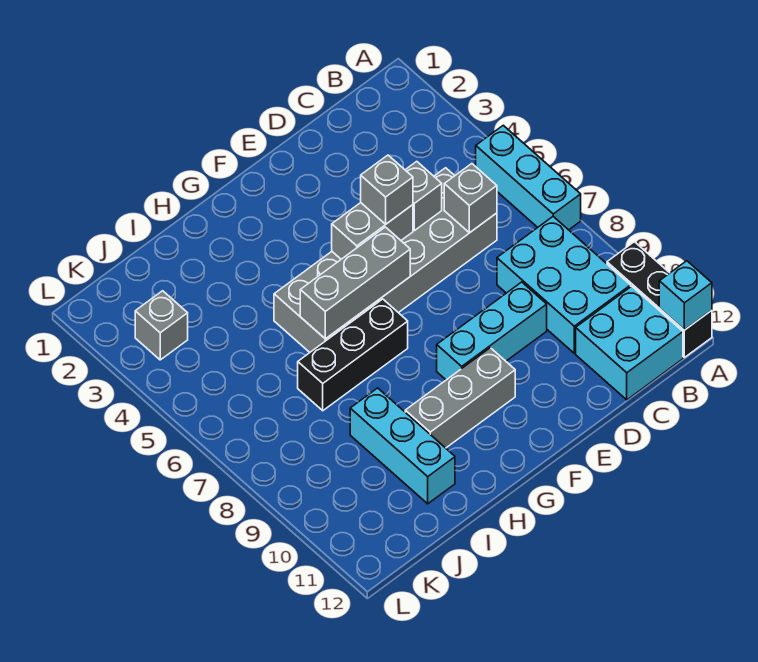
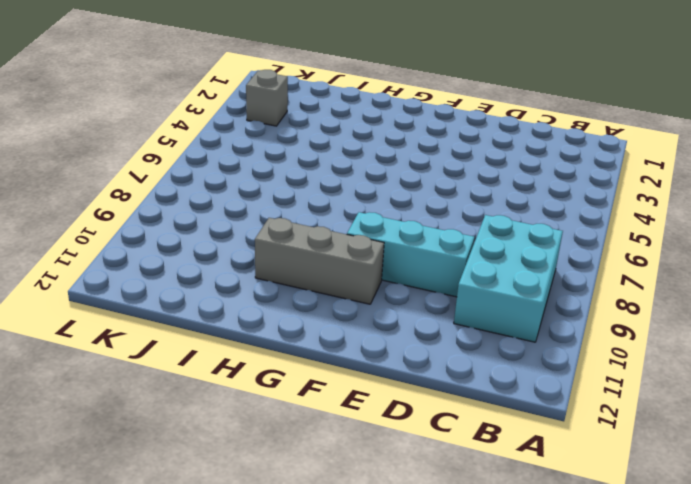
none -> cyan brick A5:A7 level 1
none -> black brick A10:A12 level 1
none -> cyan brick B11:C12 level 1

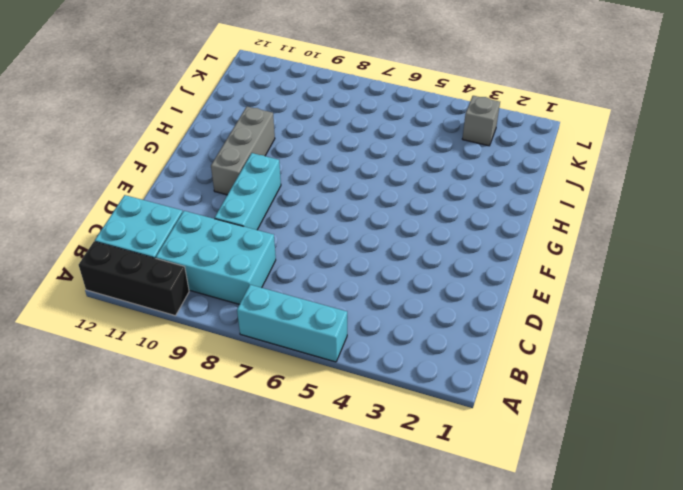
none -> grey brick C5:H6 level 1
none -> black brick G7:I7 level 1
none -> cyan brick I9:I11 level 1

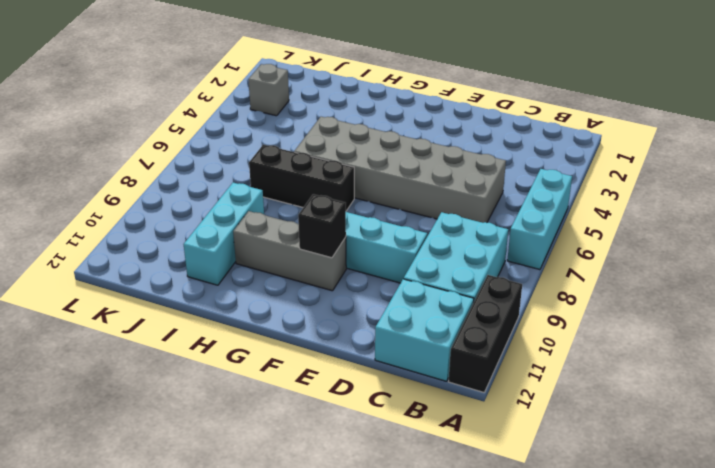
black brick F10 level 2 -> none
none -> cyan brick A12 level 2
none -> grey brick C6 level 2
none -> grey brick D5 level 2

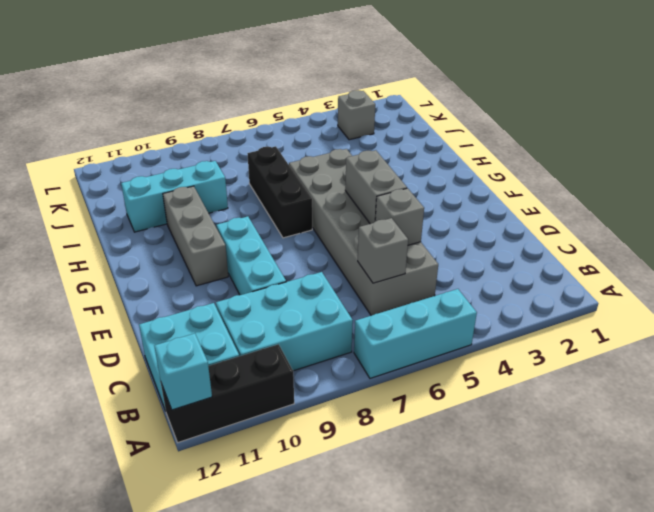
none -> grey brick F6:H6 level 2
none -> grey brick E5 level 3

